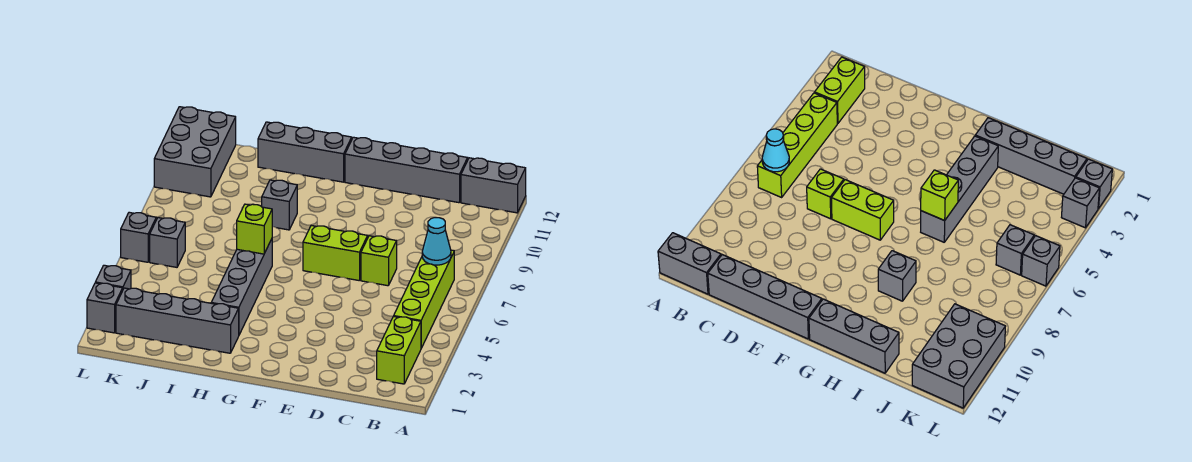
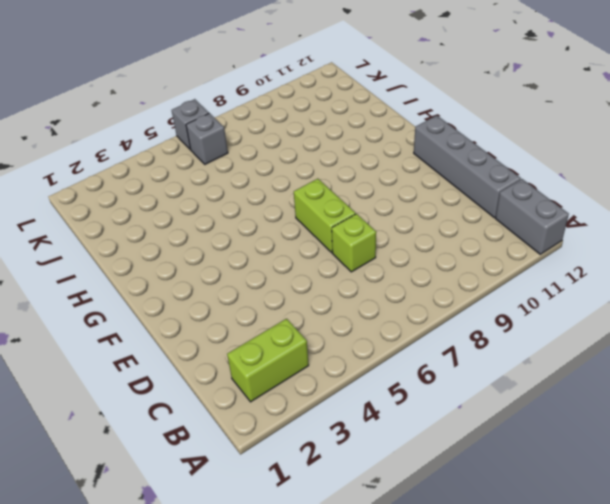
none -> lime brick B4:B7 level 1
none -> grey brick G12:I12 level 1
none -> grey brick H2:K2 level 1

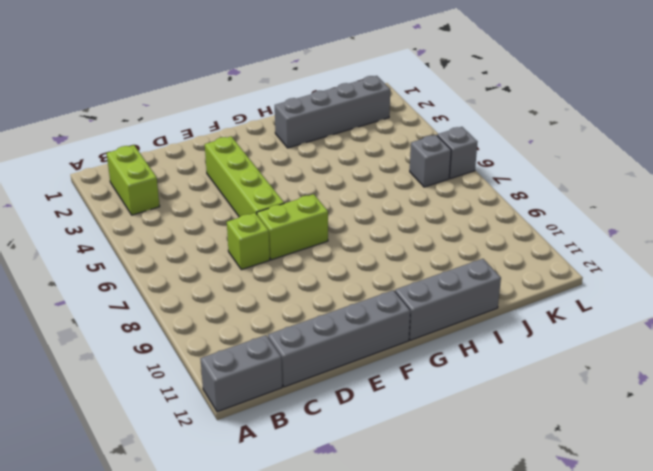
lime brick E3:E6 level 1 -> lime brick B4:B7 level 1
none -> grey brick H3:H6 level 1
none -> grey brick H9 level 1
none -> grey brick K10:L12 level 1

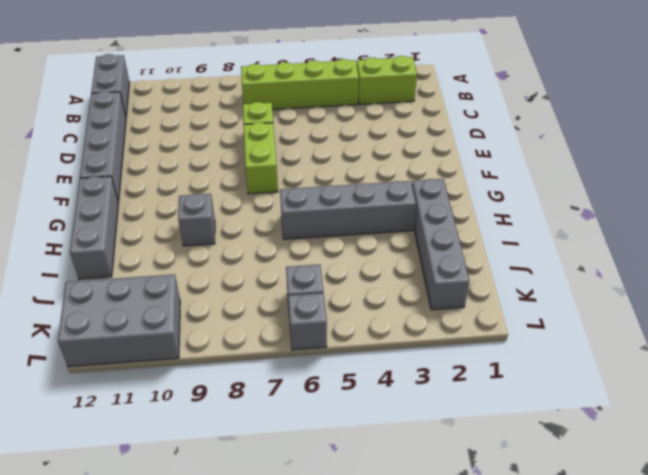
none -> grey brick L2 level 1
none -> grey brick L3 level 1
none -> cyan cone B7 level 2

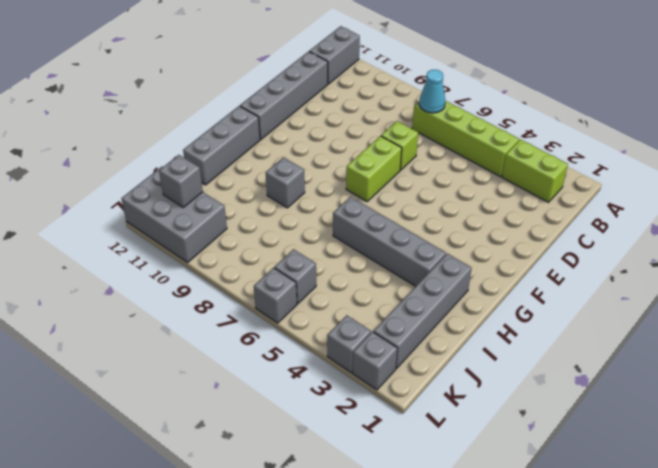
grey brick K11 level 2 -> none
none -> lime brick H6 level 2

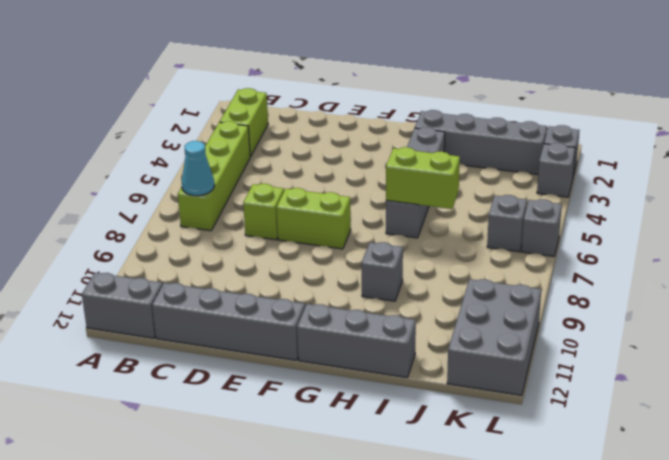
lime brick H6:I6 level 2 -> lime brick H6 level 2

